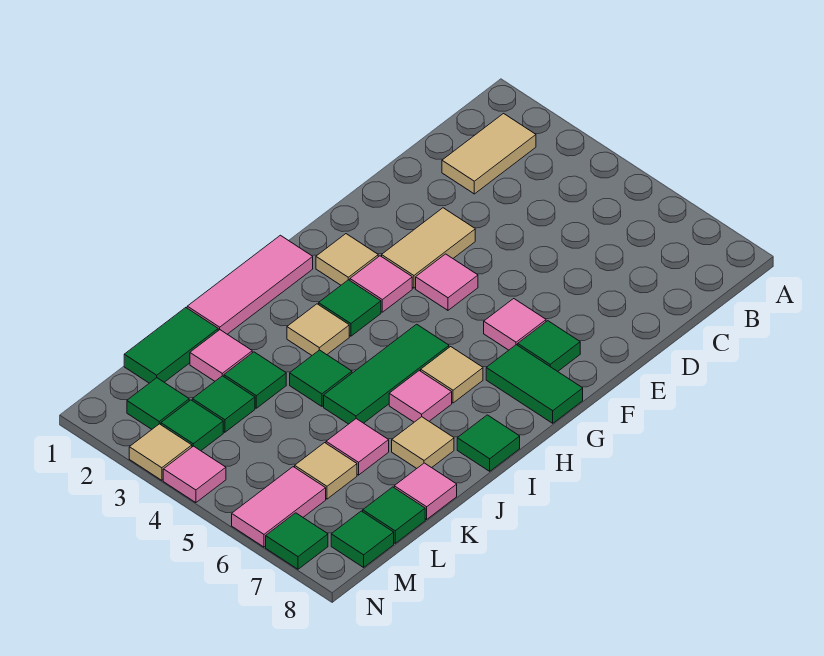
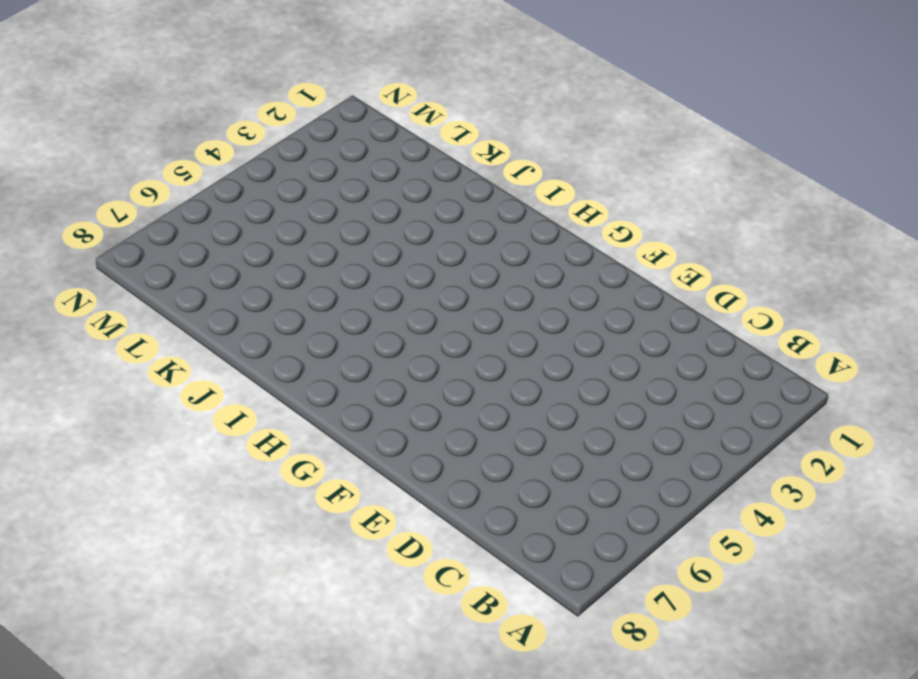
none -> tan tile B2:C2 level 1
none -> tan tile E3:F3 level 1
none -> pink tile F4 level 1
none -> pink tile F6 level 1

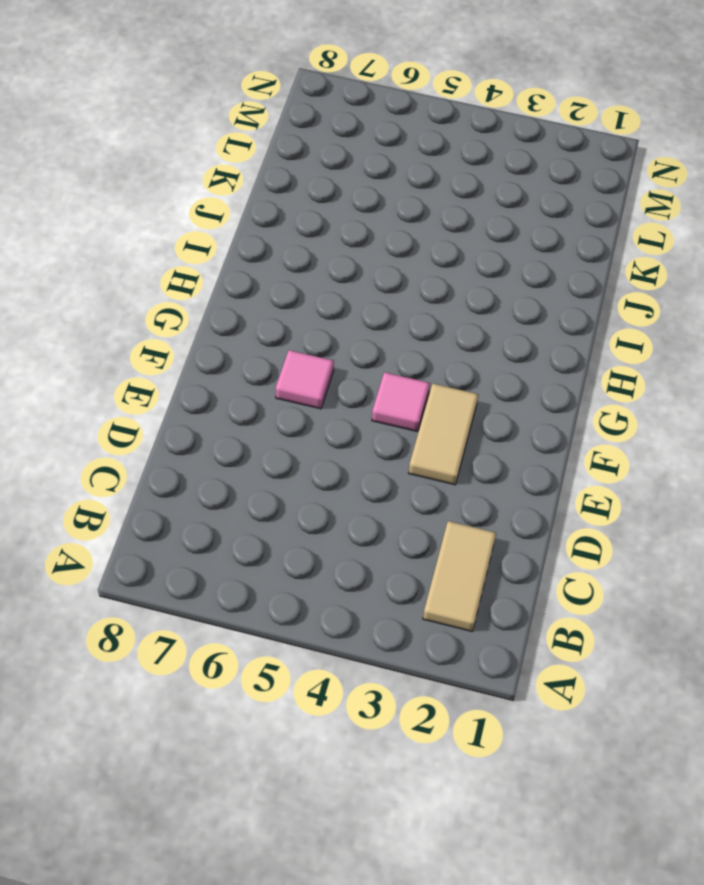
none -> green tile F7 level 1
none -> tan tile G2 level 1
none -> pink tile G3 level 1
none -> green tile G7:G8 level 1

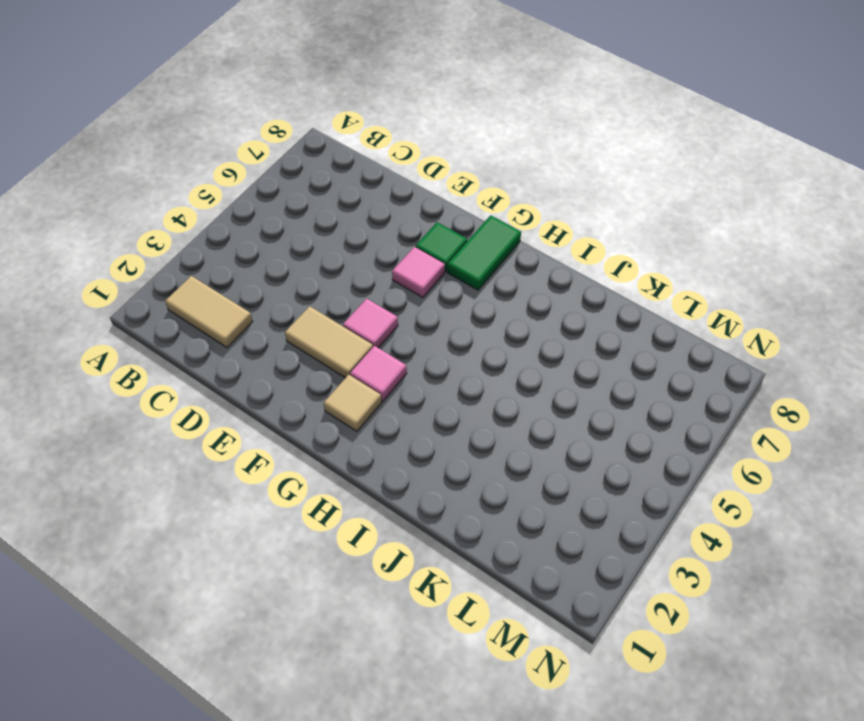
none -> pink tile H1:J1 level 1
none -> green tile H3 level 1
none -> green tile H5:J5 level 1
none -> tan tile H6 level 1

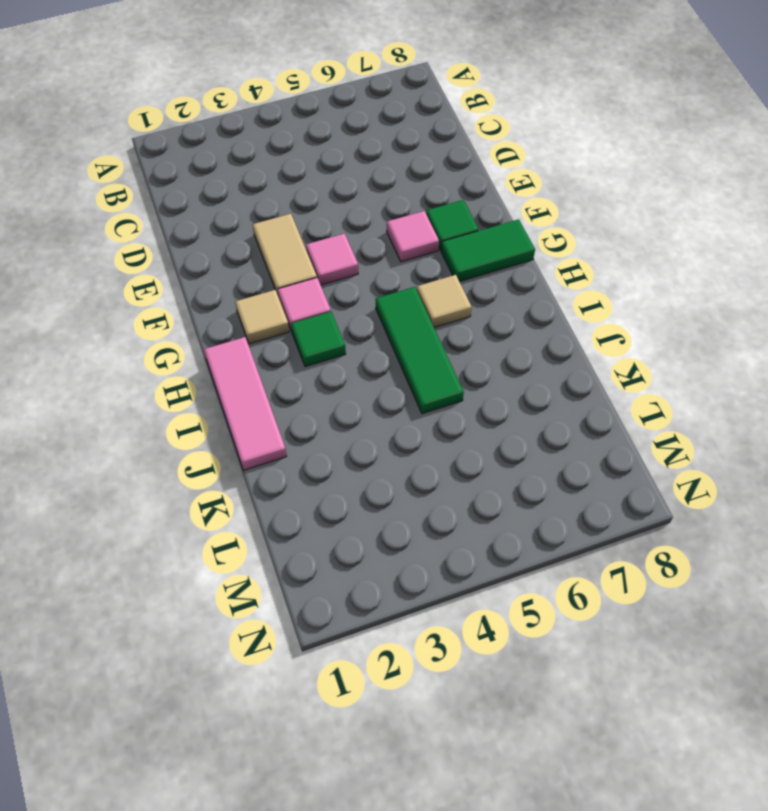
none -> tan tile B2:C2 level 1
none -> tan tile I3 level 1
none -> pink tile I6 level 1
none -> green tile I8 level 1

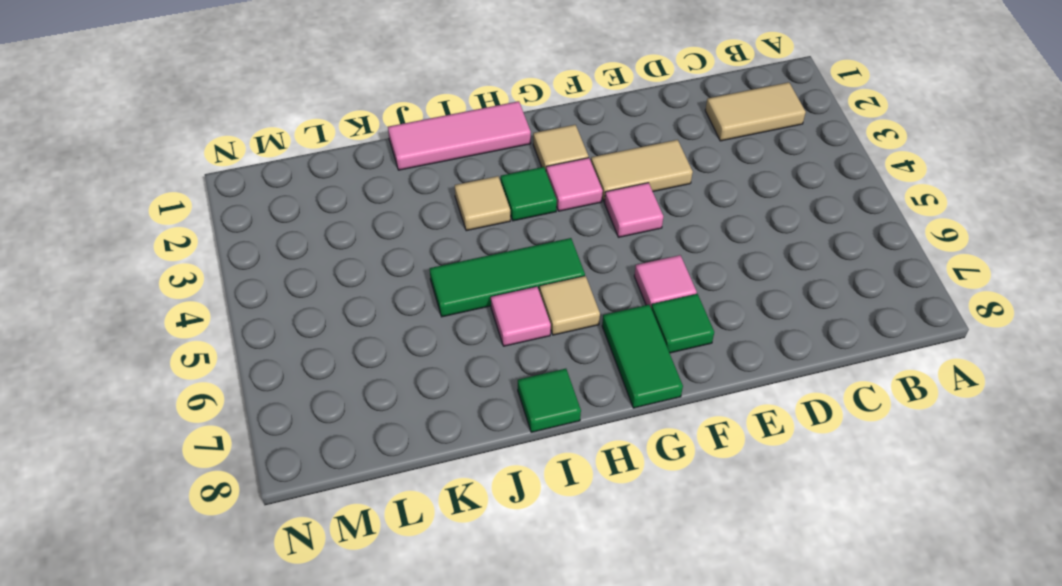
none -> green tile J4 level 1
none -> tan tile J7 level 1
none -> green tile K1:L1 level 1
none -> pink tile K2 level 1

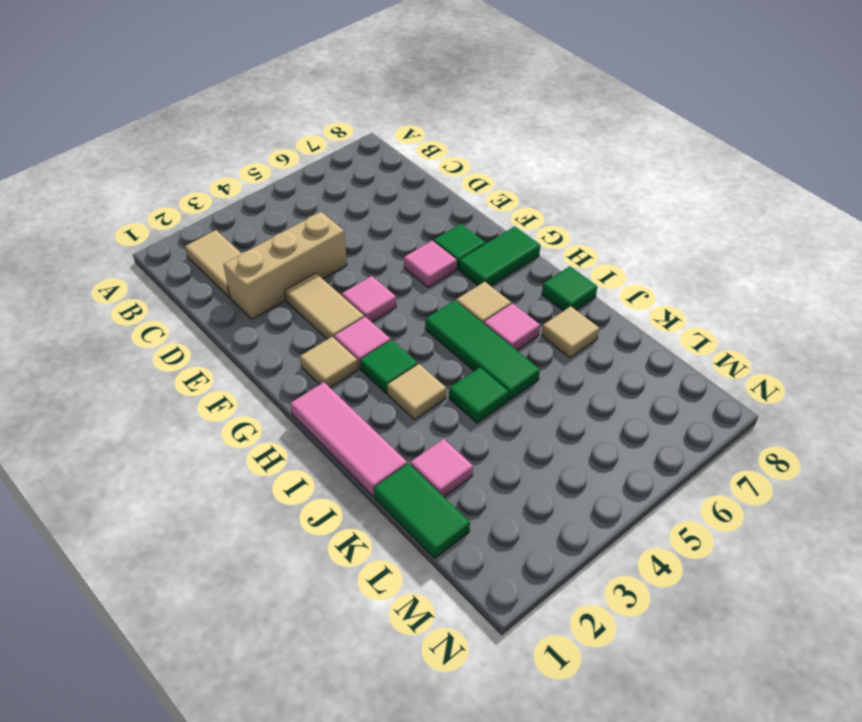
tan brick D2:D4 level 1 -> none
none -> green tile K3 level 1
none -> pink tile K6 level 1
none -> pink tile K8 level 1
none -> green tile L3 level 1

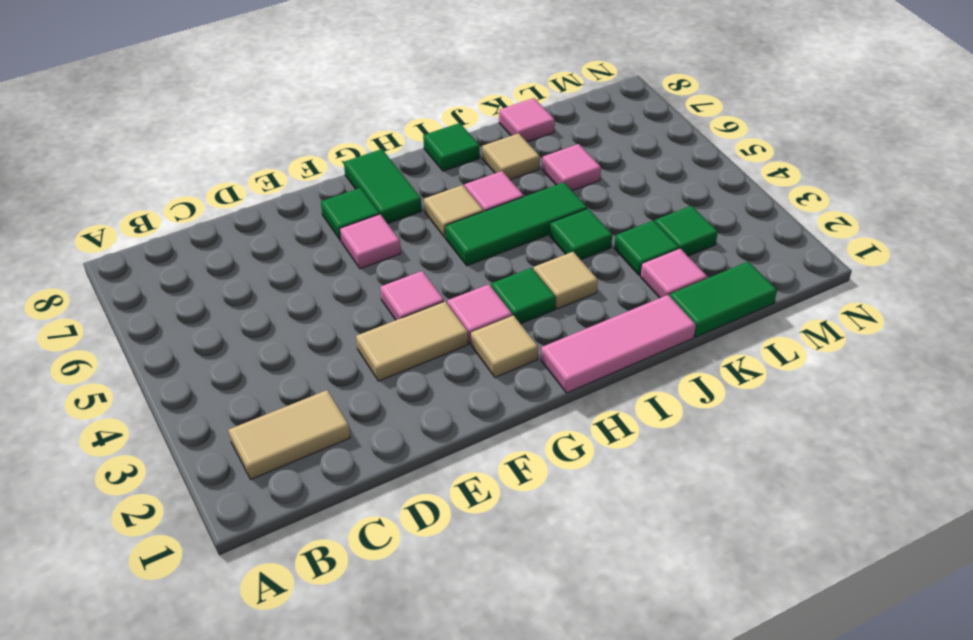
none -> tan tile L6 level 1
none -> green tile L8 level 1
none -> green tile M2 level 1
none -> green tile M3 level 1

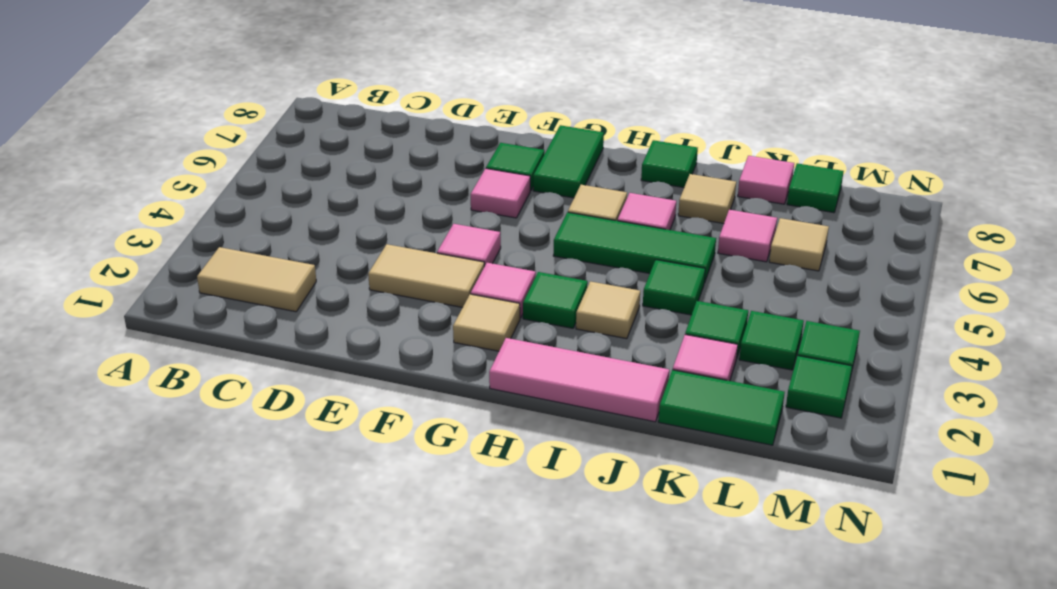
none -> pink tile M6:N6 level 1
none -> green tile M8 level 1
none -> tan tile N3 level 1
none -> pink tile N4 level 1

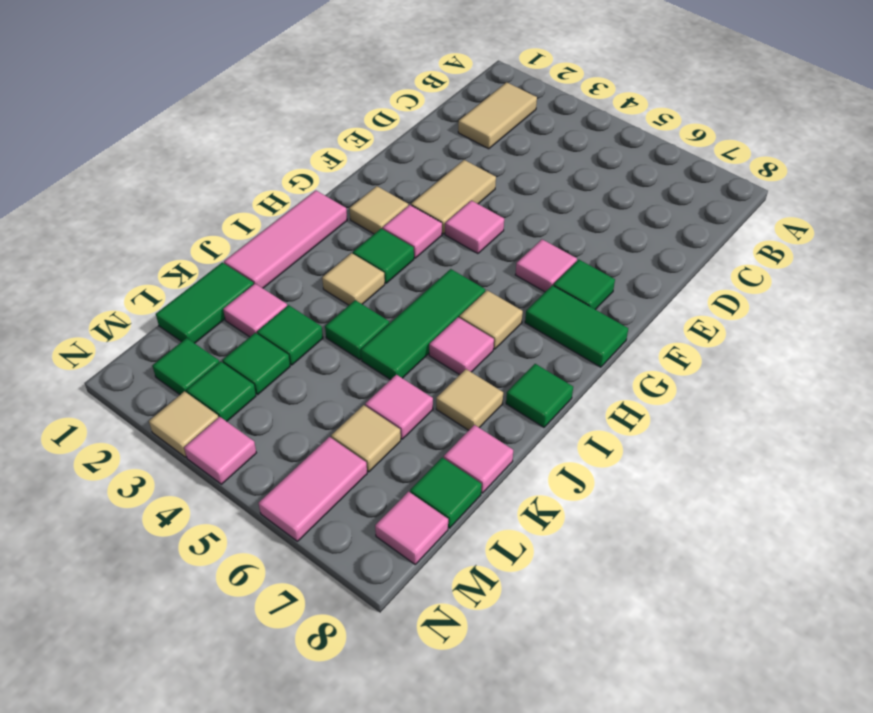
pink tile M8 level 1 -> green tile M8 level 1
none -> green tile N7 level 1

